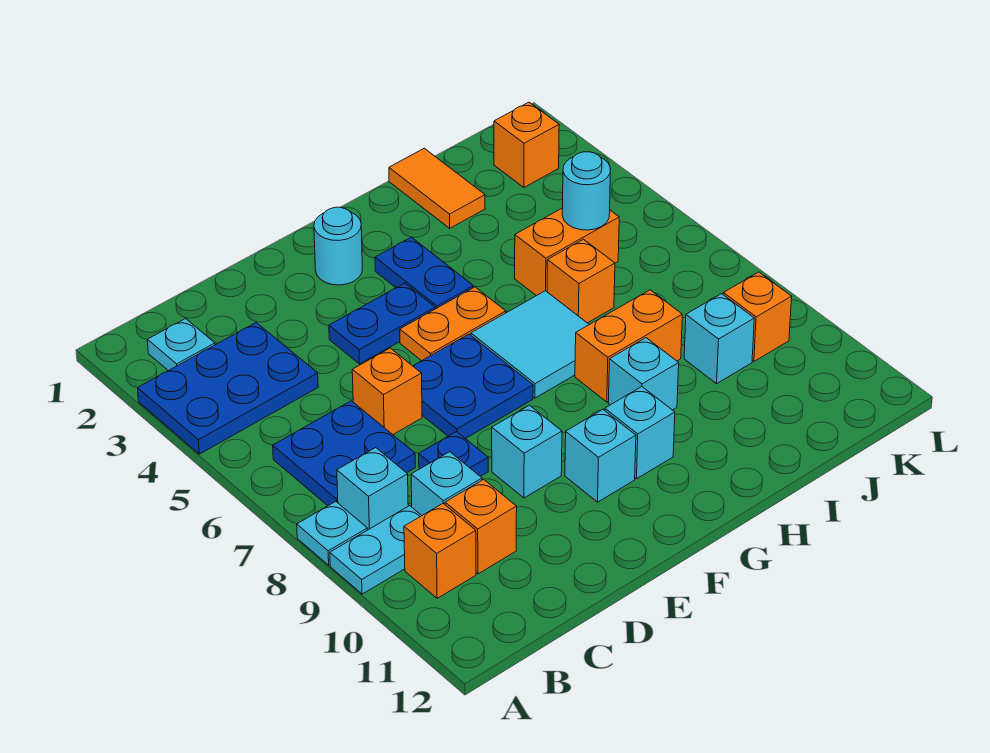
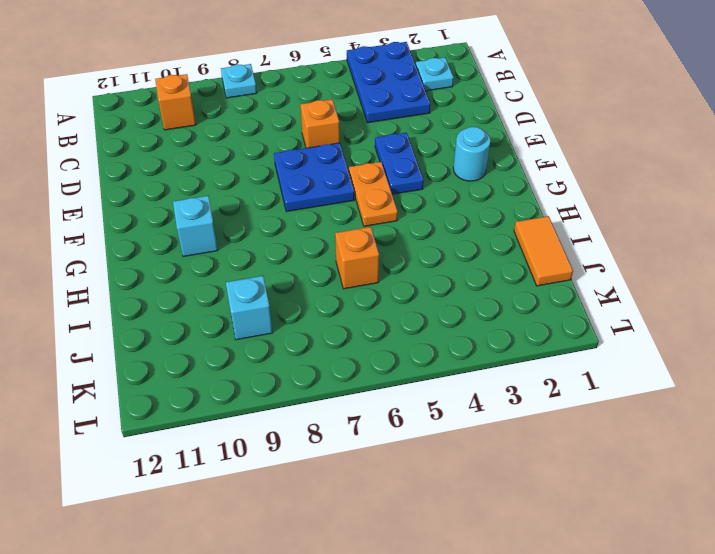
orange tile I1:J1 level 1 -> orange tile I1:I2 level 1
none -> cyan plate A9:B9 level 1
none -> blue plate B6:C7 level 1
none -> cyan brick B8 level 1

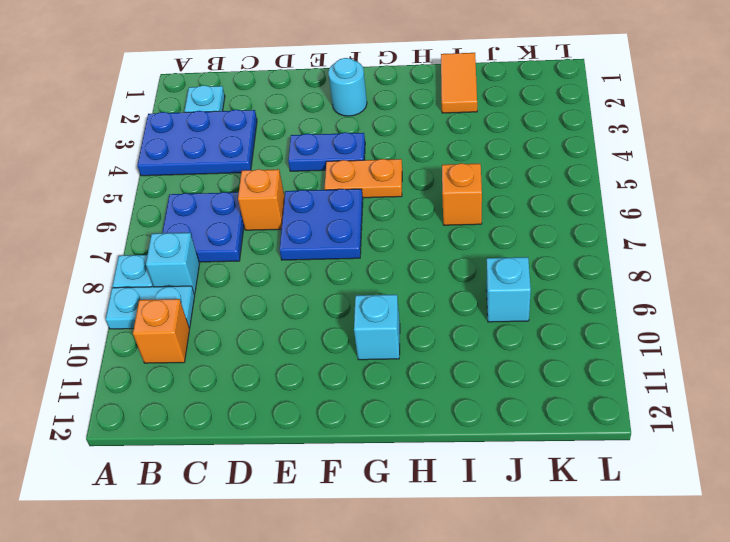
none -> cyan brick C9 level 1
none -> orange brick C10 level 1
none -> blue plate D8 level 1

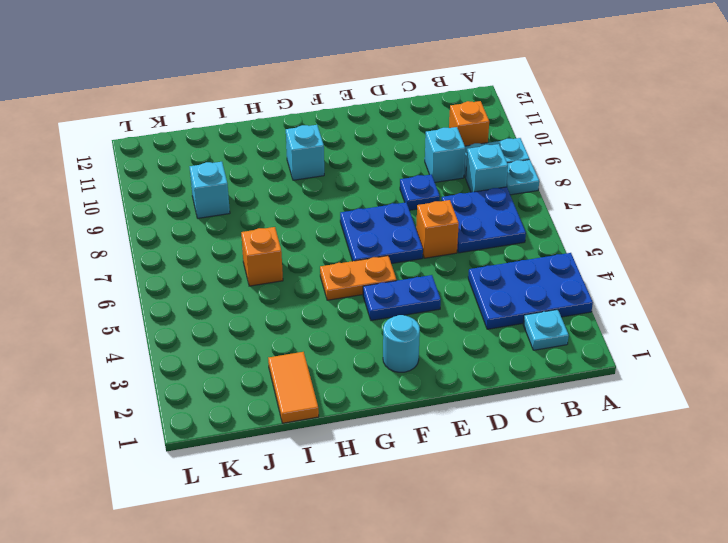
none -> orange brick C10 level 1
none -> cyan brick E9 level 1
none -> cyan brick F10 level 1

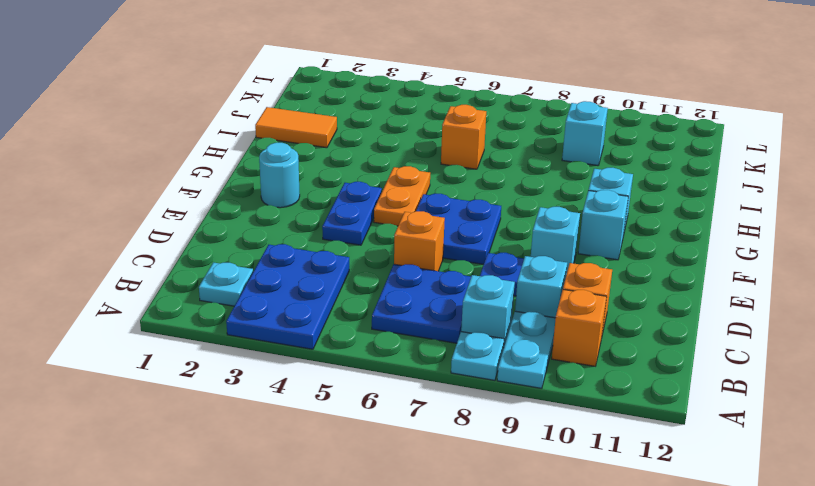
none -> blue plate G3:G4 level 1
none -> cyan tile G6:H7 level 1
none -> orange brick H8:I8 level 1

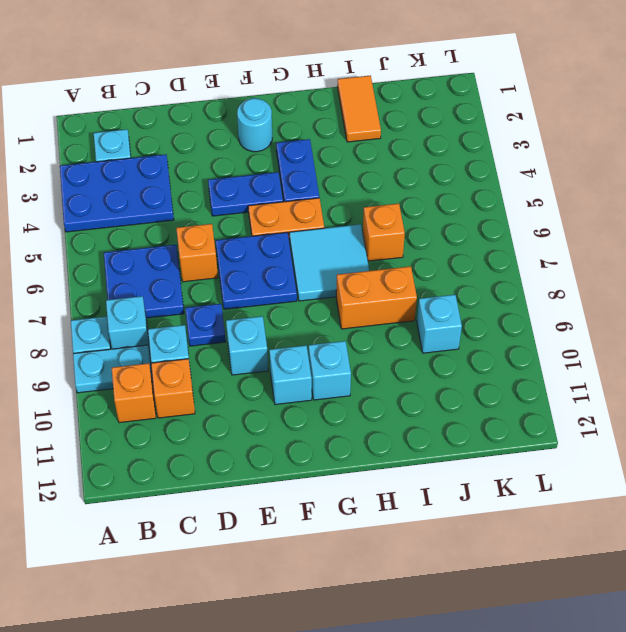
none -> cyan brick H9 level 1
none -> orange brick I5:J5 level 1
none -> orange brick K2 level 1

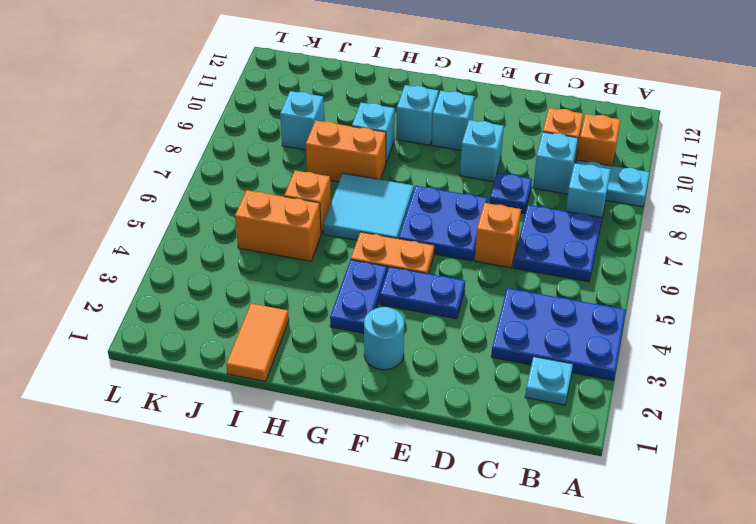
none -> cyan plate A8 level 1
none -> orange brick K2 level 1
none -> orange brick K9 level 1

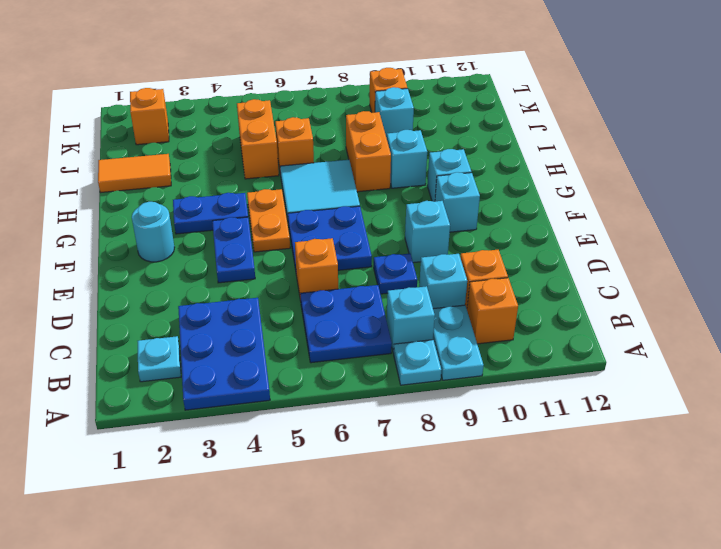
none -> cyan round brick J5 level 2

